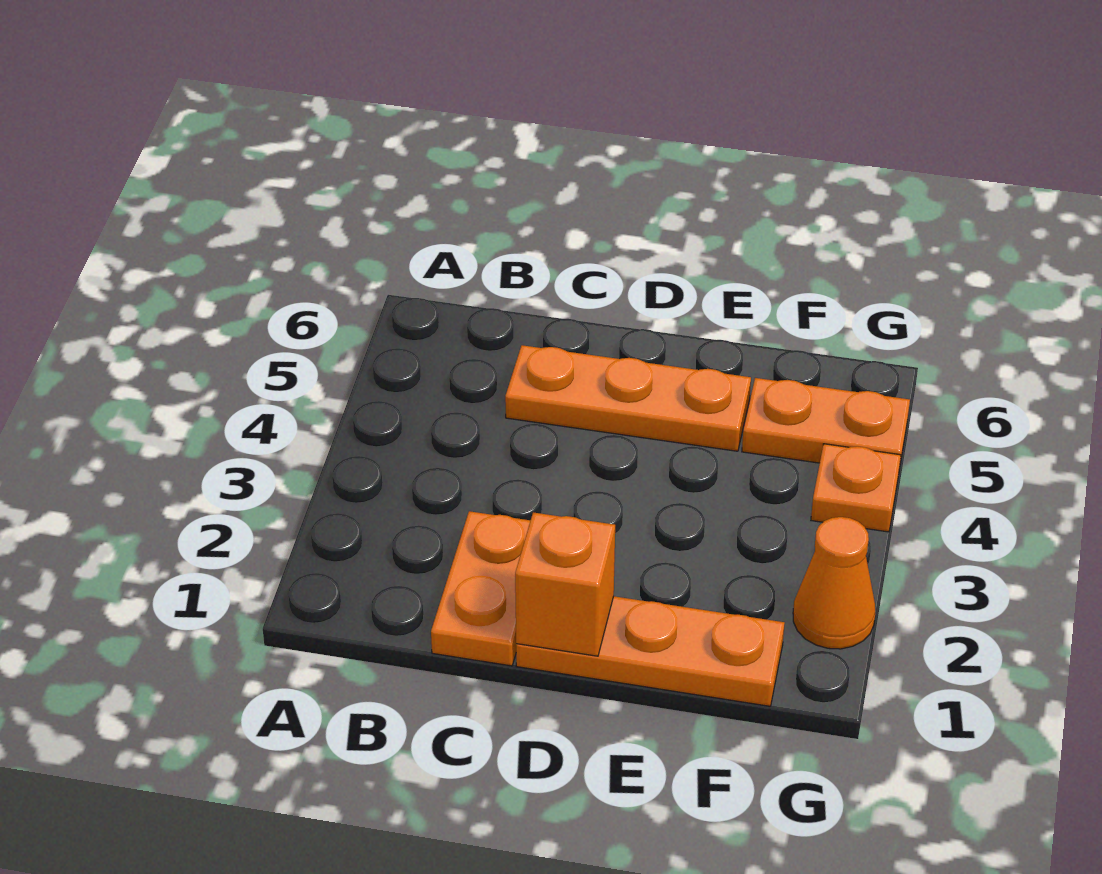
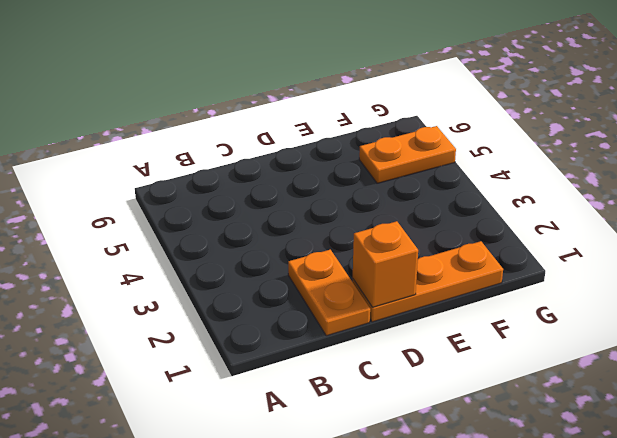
none -> orange plate C5:E5 level 1
none -> orange cone G2 level 1

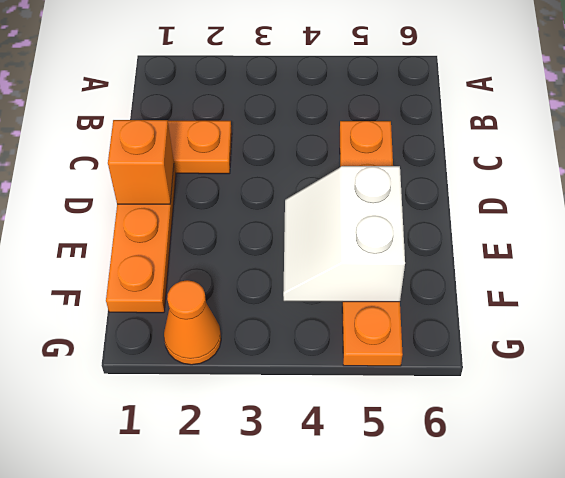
white slope E4:F5 level 2 top 5 -> none
none -> orange plate G4 level 1

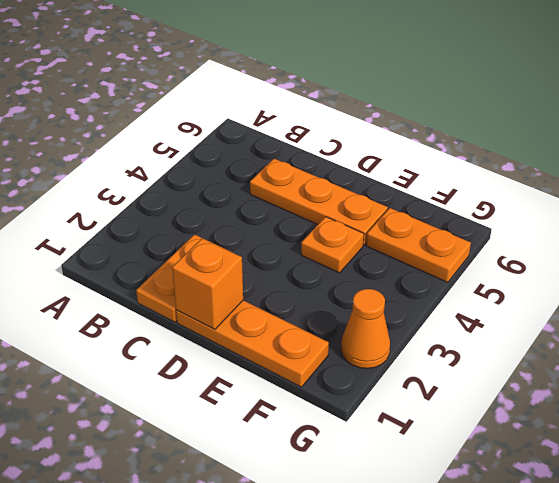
orange plate E4 level 1 -> orange plate G4 level 1

